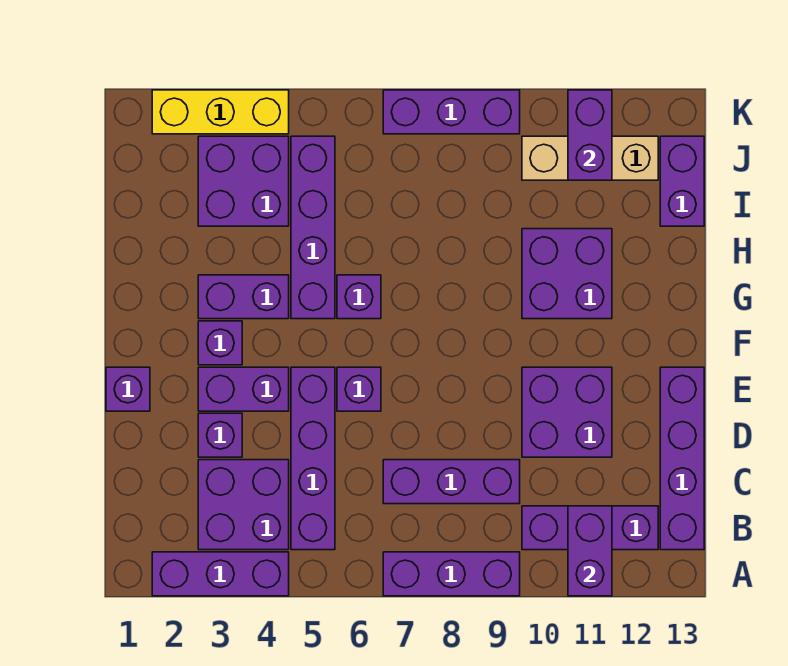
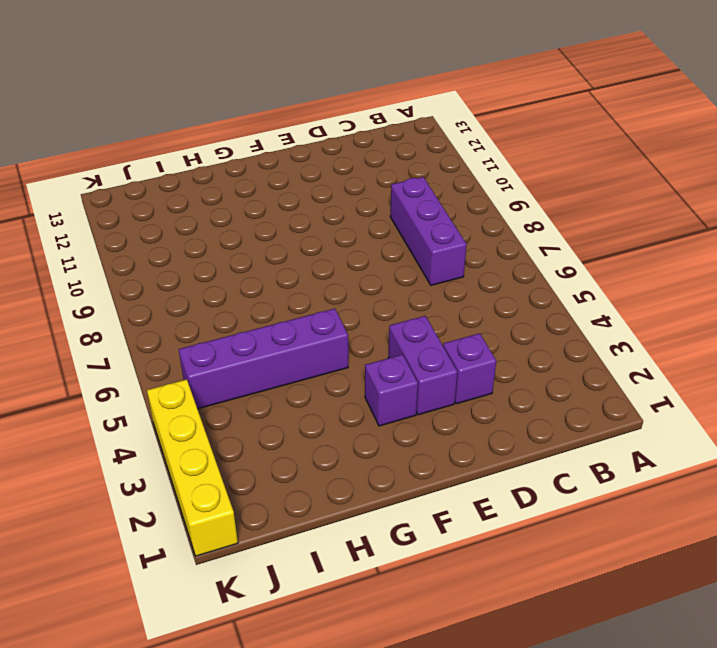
yellow brick K1:K4 level 1 -> yellow brick K2:K4 level 1
none -> purple brick A2:A4 level 1
none -> purple brick A7:A9 level 1
none -> purple brick B3:C4 level 1

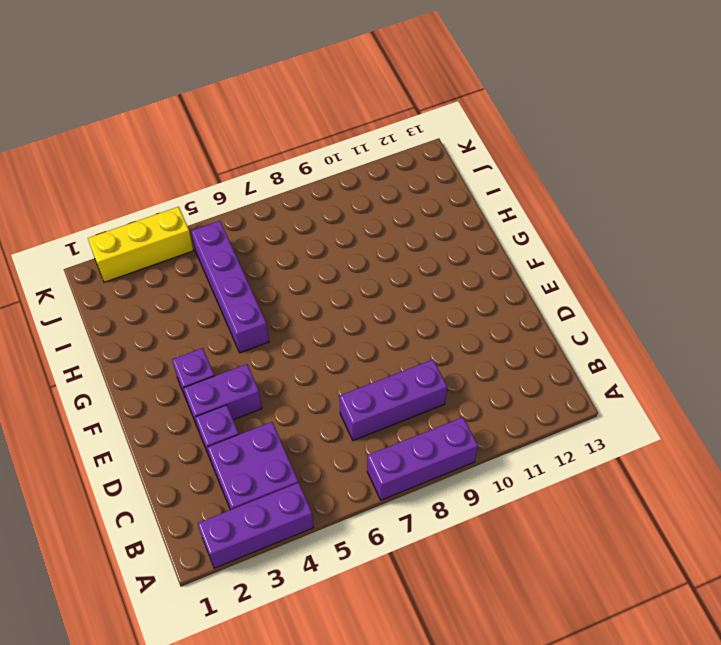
none -> purple brick B5:E5 level 1
none -> purple brick B10:B12 level 1
none -> purple brick B13:E13 level 1

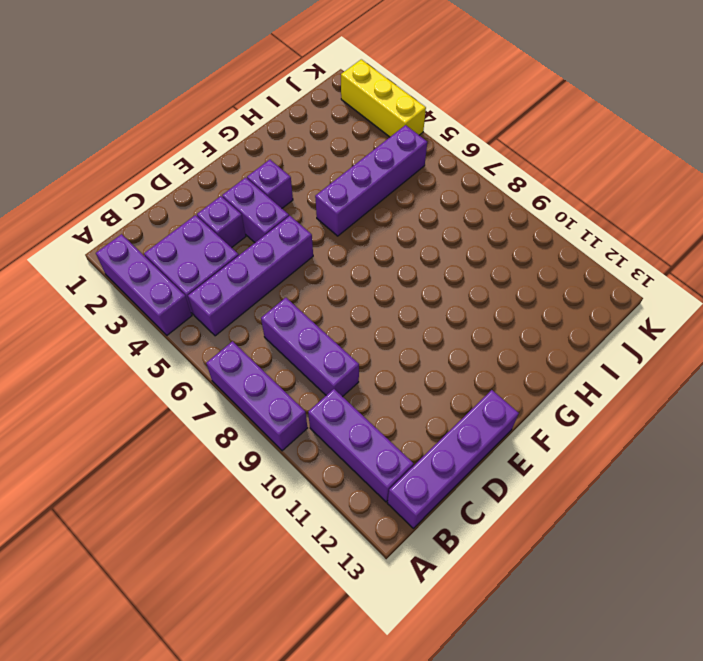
none -> purple brick D10:E11 level 1
none -> purple brick E1 level 1
none -> purple brick E6 level 1

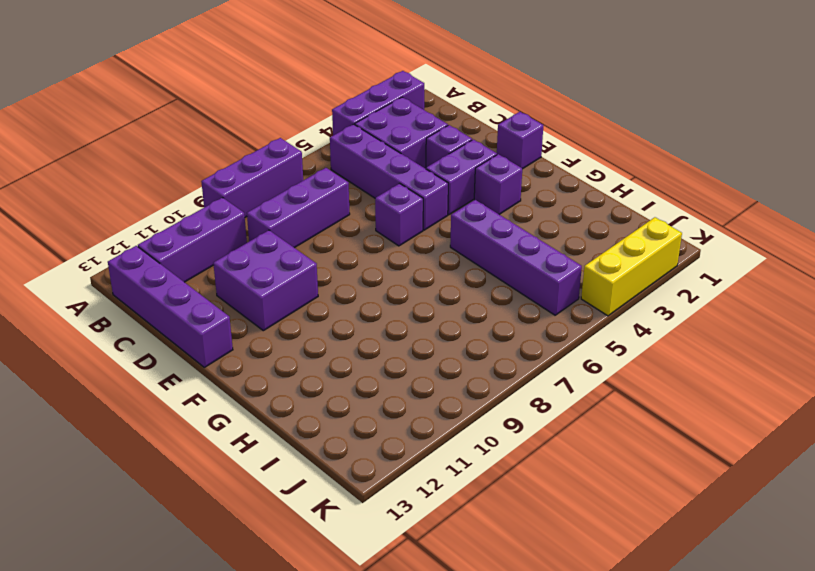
none -> purple brick G3:G4 level 1
none -> purple brick G6 level 1
none -> purple brick G10:H11 level 1

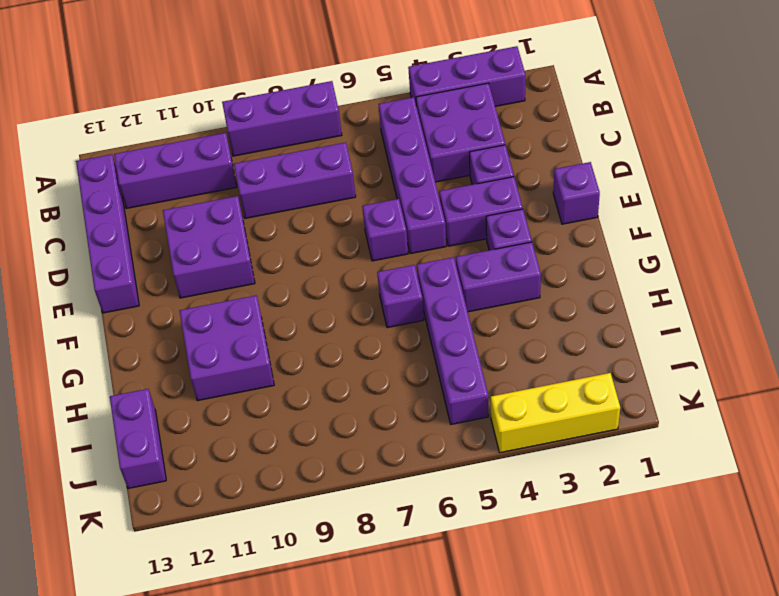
none -> purple brick I3:J4 level 1
none -> tan brick J10:J12 level 1
none -> purple brick K7:K9 level 1

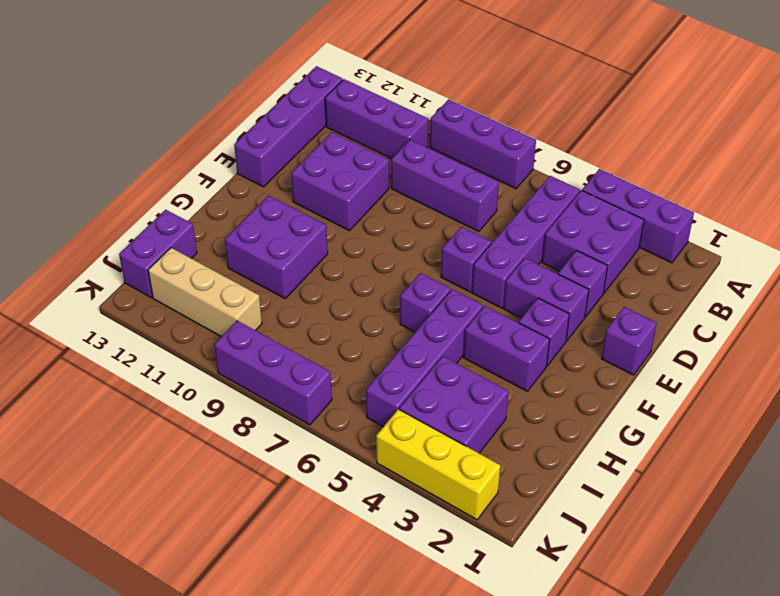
none -> purple brick A11:B11 level 2
none -> purple brick J11:K11 level 2

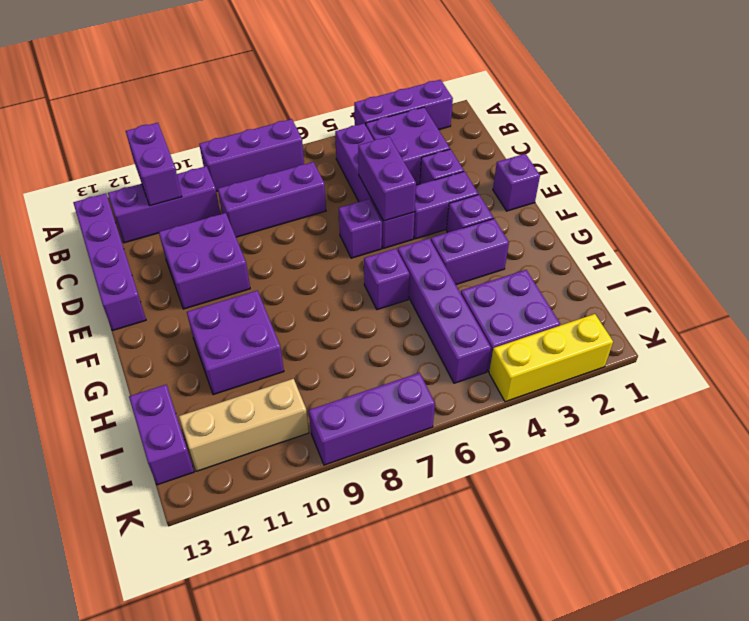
purple brick D5:E5 level 2 -> purple brick J11:K11 level 2

